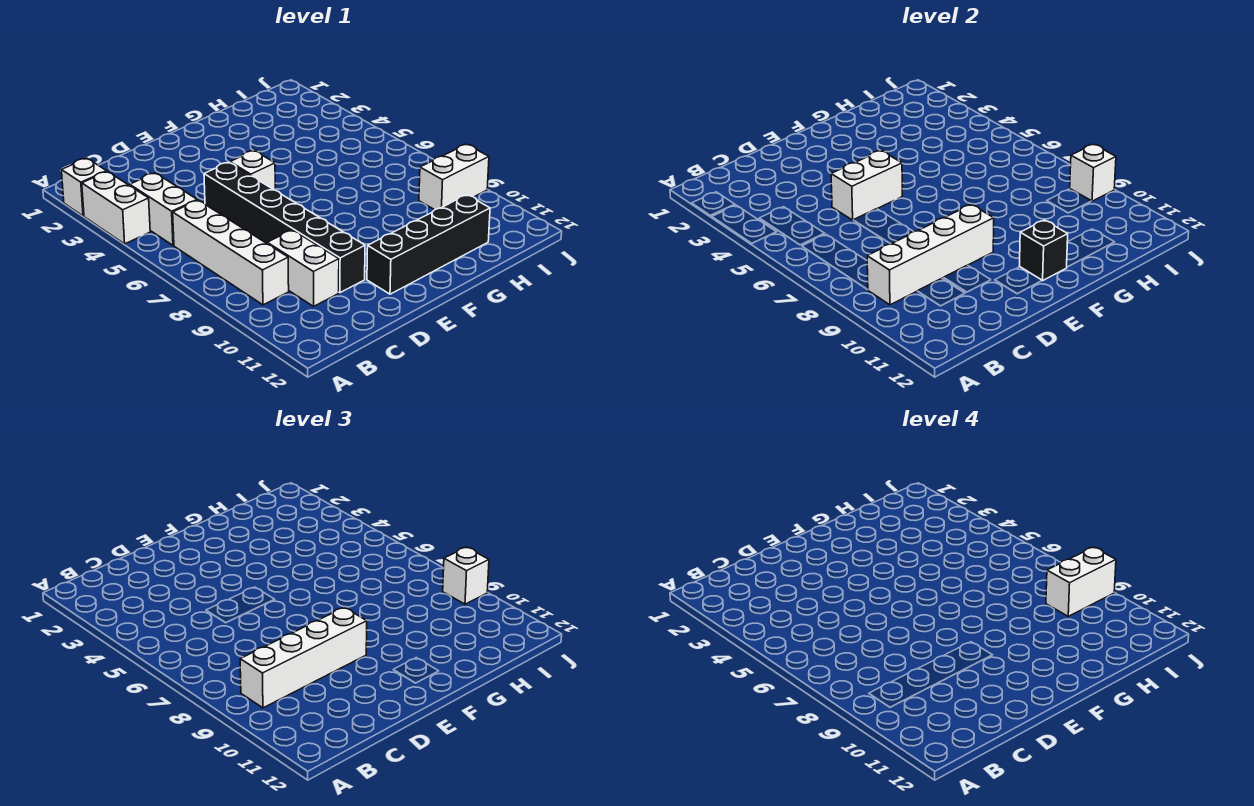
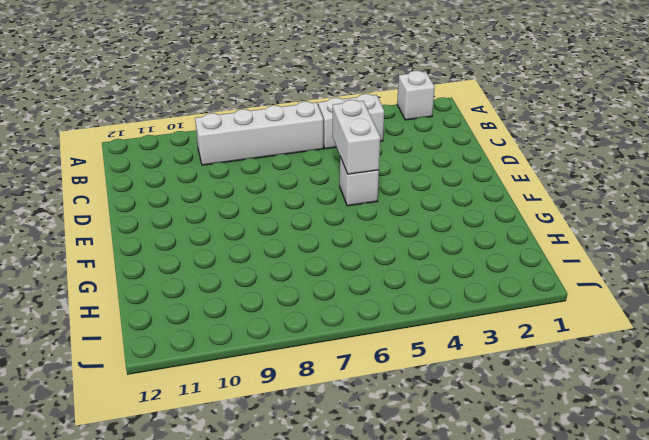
none -> white brick A3:A4 level 1
none -> white brick C9:C10 level 1
none -> black brick D5:D10 level 1

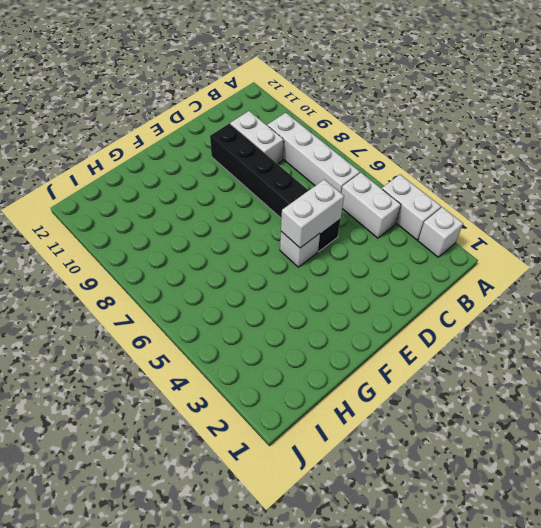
none -> black brick E11:H11 level 1
none -> white brick I9:J9 level 1
none -> white brick B9:E9 level 2

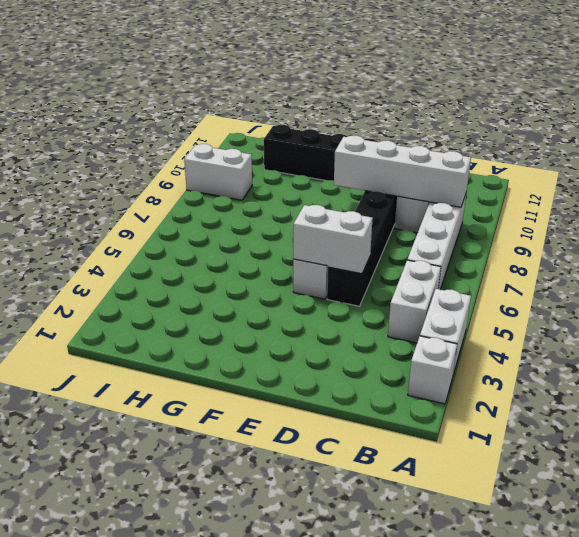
none -> black brick F11 level 2
none -> white brick J9 level 2
none -> white brick B9:E9 level 3

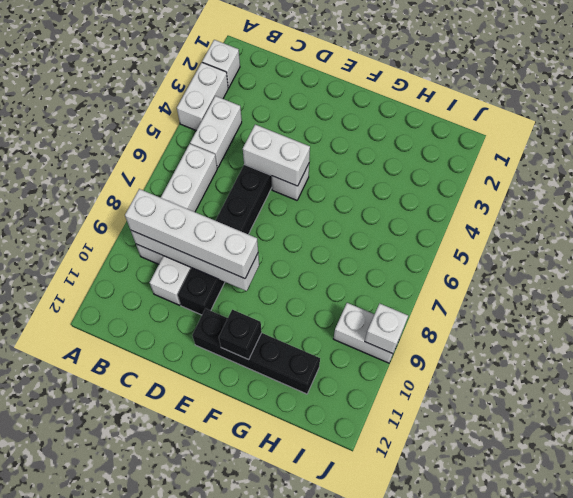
none -> white brick J9 level 3
none -> white brick I9:J9 level 4

